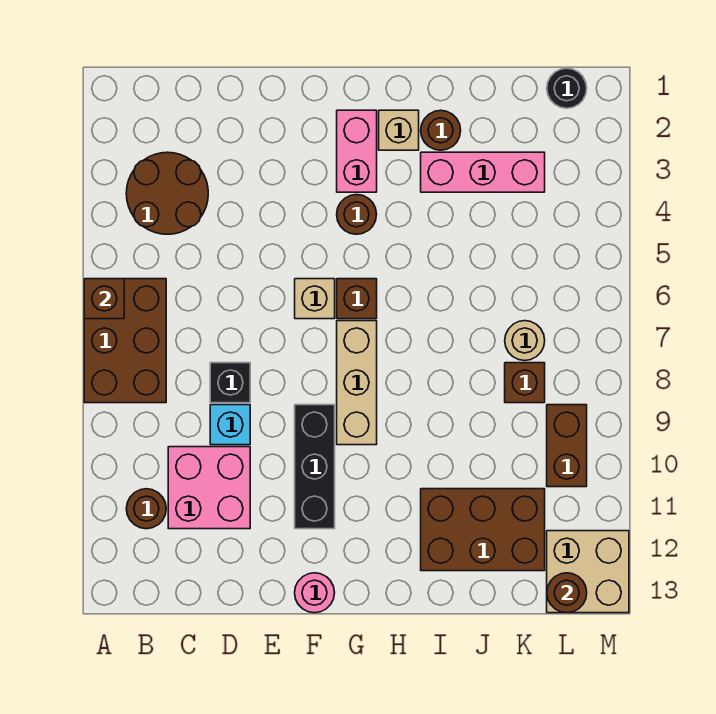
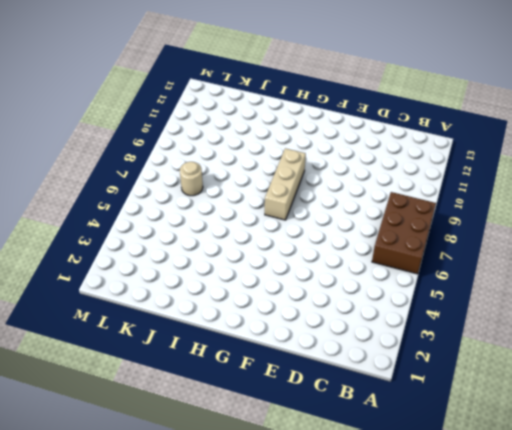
none -> brown round brick B3:C4 level 1
none -> brown round brick B11 level 1
none -> pink brick C10:D11 level 1

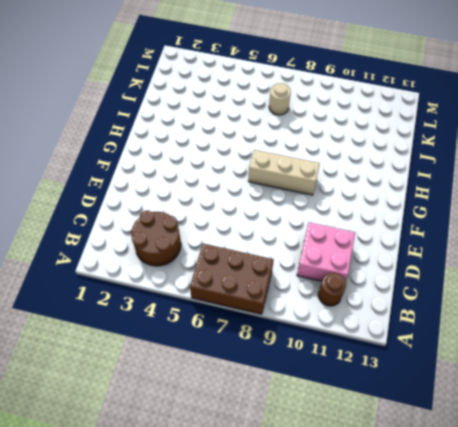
none -> black brick D8 level 1
none -> cyan brick D9 level 1
none -> tan brick F6 level 1

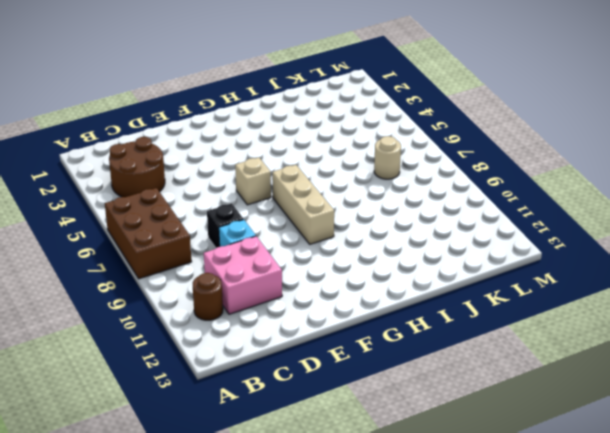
none -> black brick F9:F11 level 1
none -> pink round brick F13 level 1
none -> pink brick G2:G3 level 1

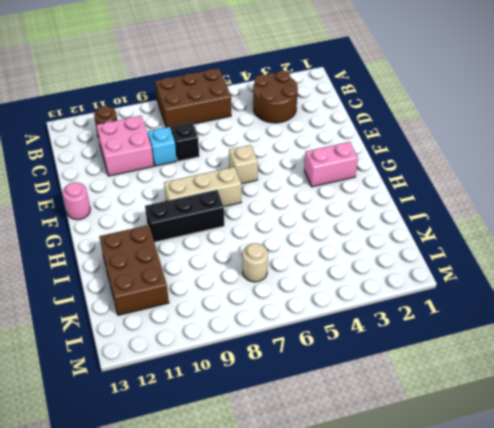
black brick H8:H10 level 1 -> black brick F9:F11 level 1
none -> brown round brick G4 level 1
none -> brown brick G6 level 1
none -> tan brick H2 level 1

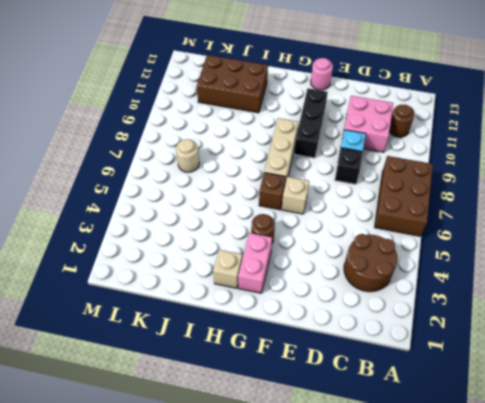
none -> brown round brick I2 level 1
none -> pink brick I3:K3 level 1
none -> brown brick K8 level 1

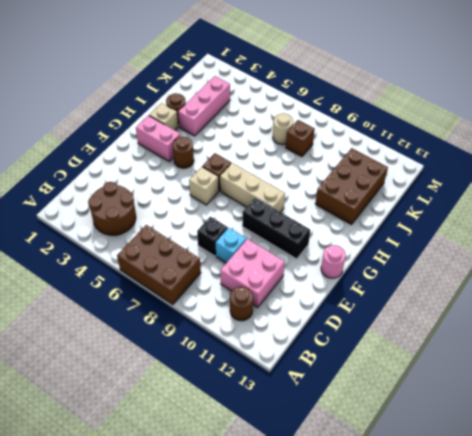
none -> black round brick L1 level 1
none -> brown brick L9:L10 level 1
none -> tan brick L12:M13 level 1

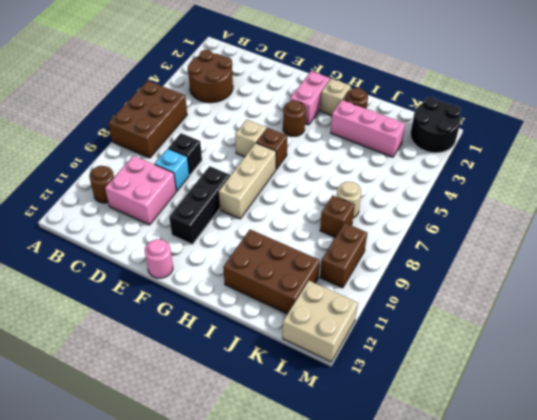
black round brick L1:M2 level 1 -> black round brick L1 level 1
none -> brown brick A6 level 2
none -> brown round brick L13 level 2

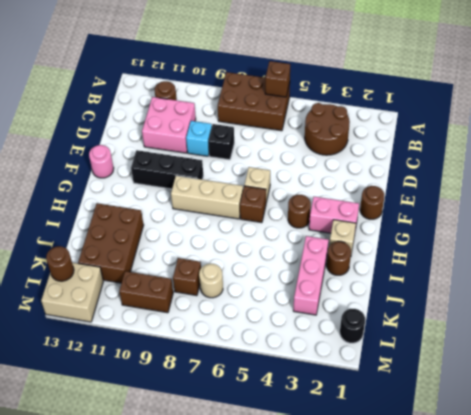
brown round brick F1 level 1 -> none

